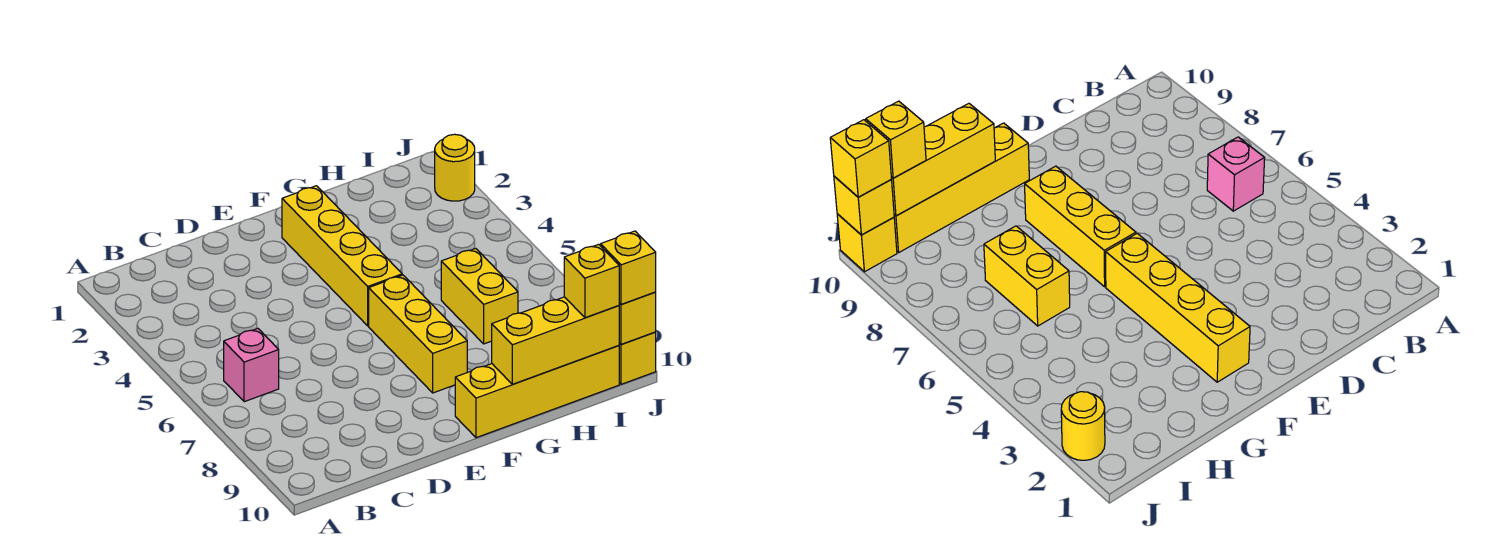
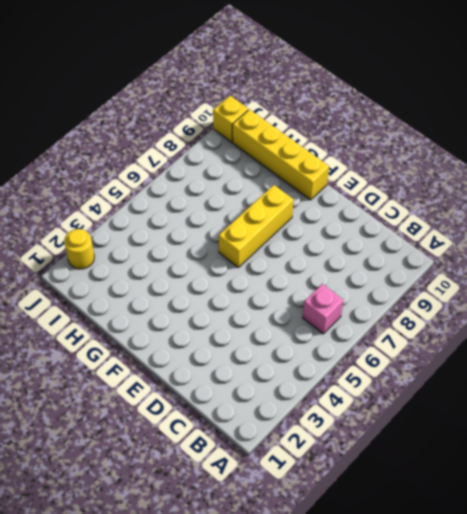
none -> yellow brick F2:F5 level 1
none -> yellow brick H6:H7 level 1

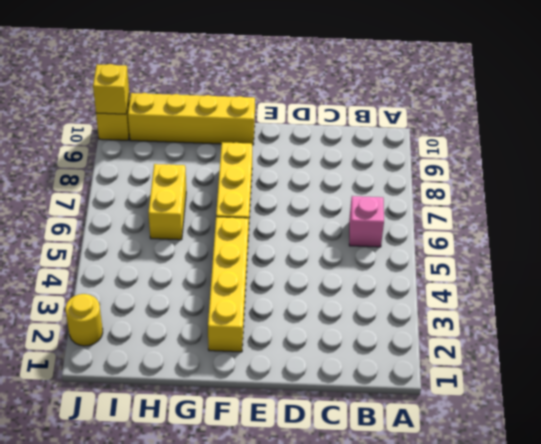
none -> yellow brick G10:I10 level 2
none -> yellow brick I10 level 3

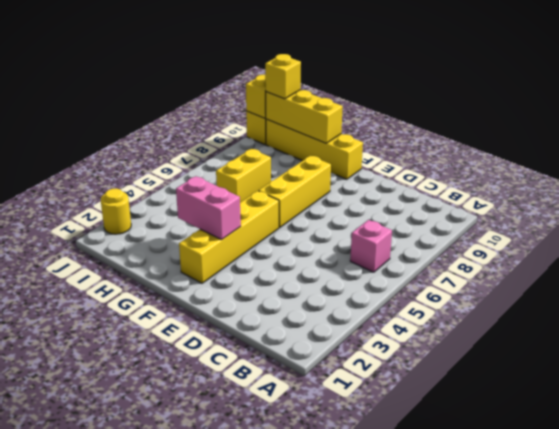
pink brick F3:G3 level 2 -> none
none -> yellow brick J10 level 3

